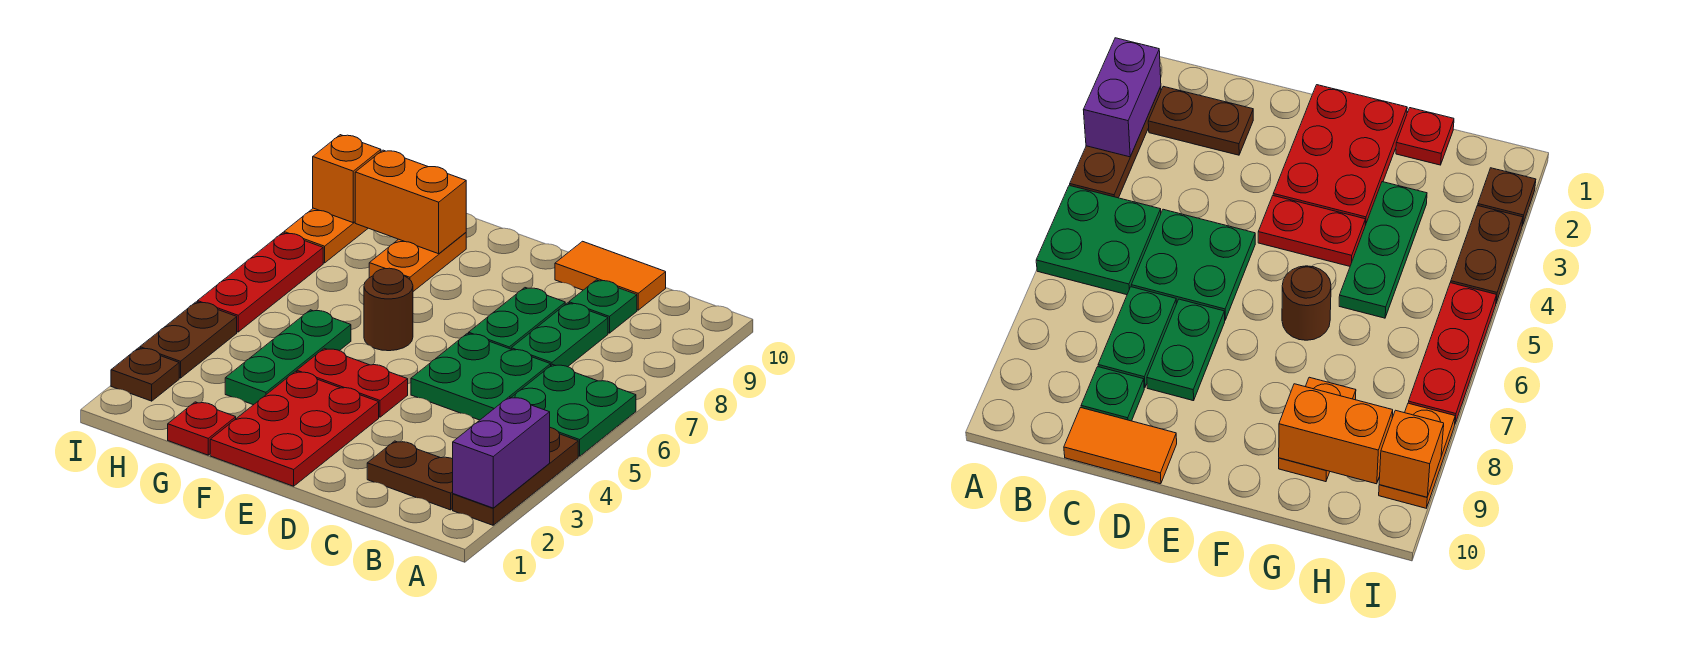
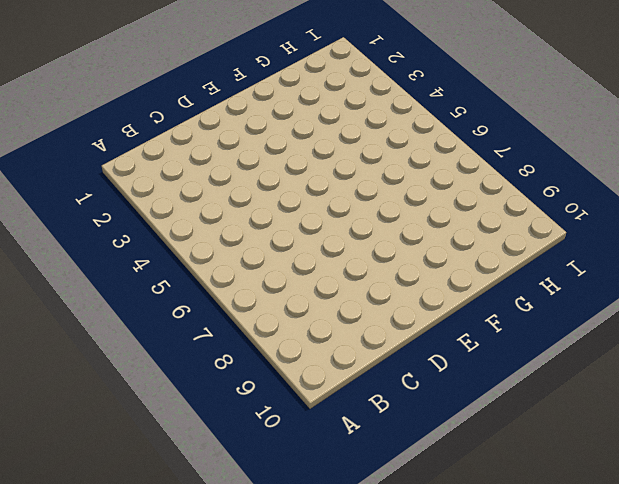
none -> brown plate A2:A4 level 1
none -> green plate A5:B6 level 1
none -> brown plate B2:C2 level 1

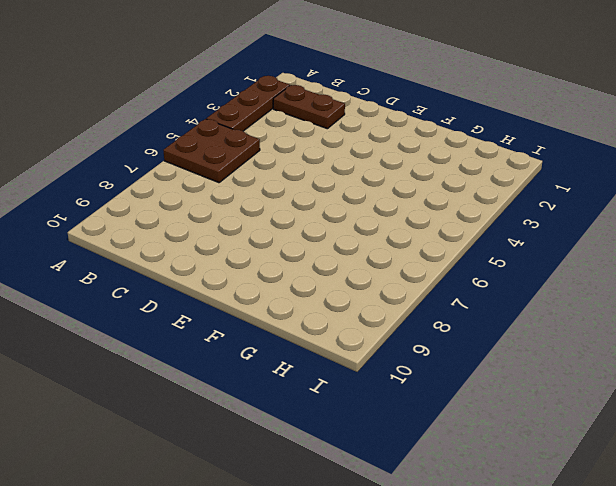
brown plate A5:B6 level 1 -> green plate A5:B6 level 1
none -> green plate C5:D6 level 1
none -> green plate C7:C8 level 1
none -> green plate C9 level 1

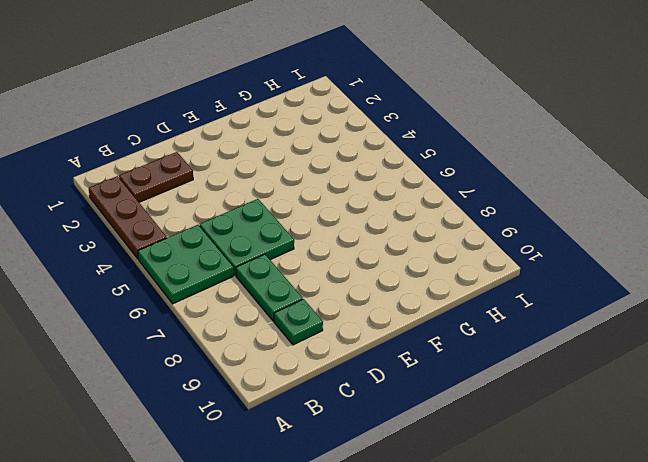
none -> orange tile C10:D10 level 1
none -> green plate D7:D8 level 1
none -> red plate E1:F3 level 1

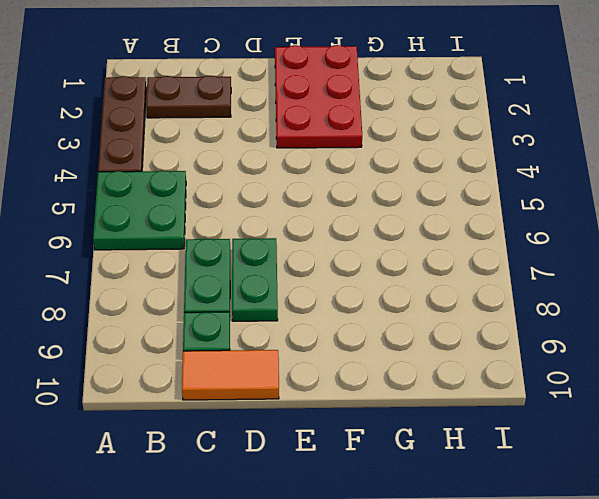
none -> green plate C5:D6 level 1
none -> red plate E4:F4 level 1
none -> brown round brick F6 level 1

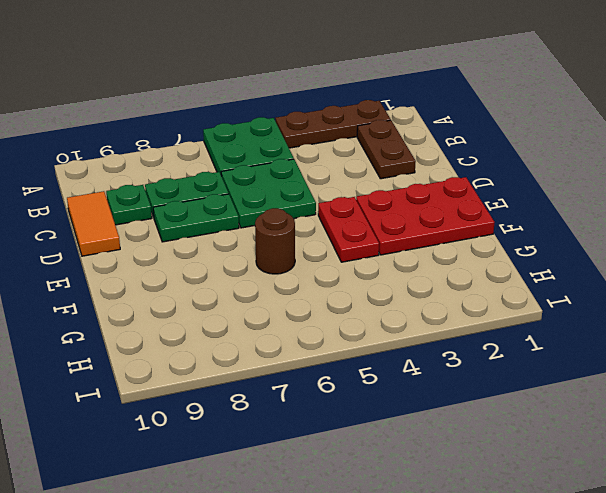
none -> red plate G1 level 1
none -> green plate G3:G5 level 1
none -> orange plate G8:G9 level 1

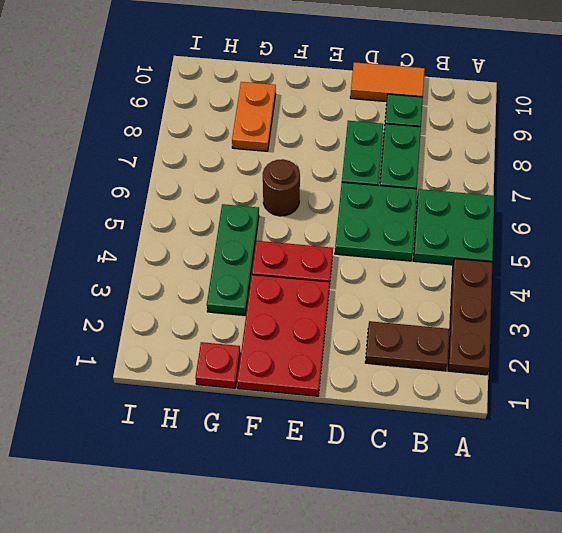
none -> brown plate I2 level 1
none -> brown plate I3:I4 level 1
none -> red plate I5:I7 level 1

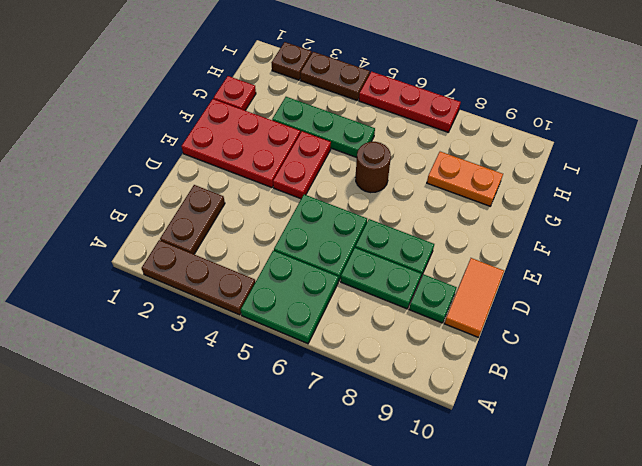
none -> orange plate I8:I9 level 1
none -> purple brick A2:A3 level 2
none -> orange brick G9:H9 level 2

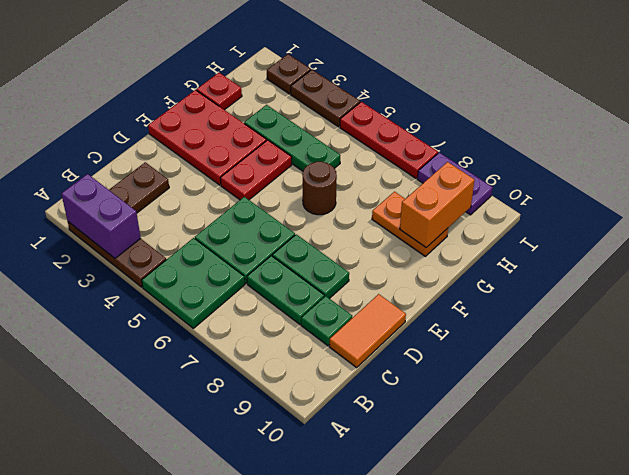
purple plate I8:I9 level 1 -> orange plate I8:I9 level 1
none -> orange brick I9 level 2

